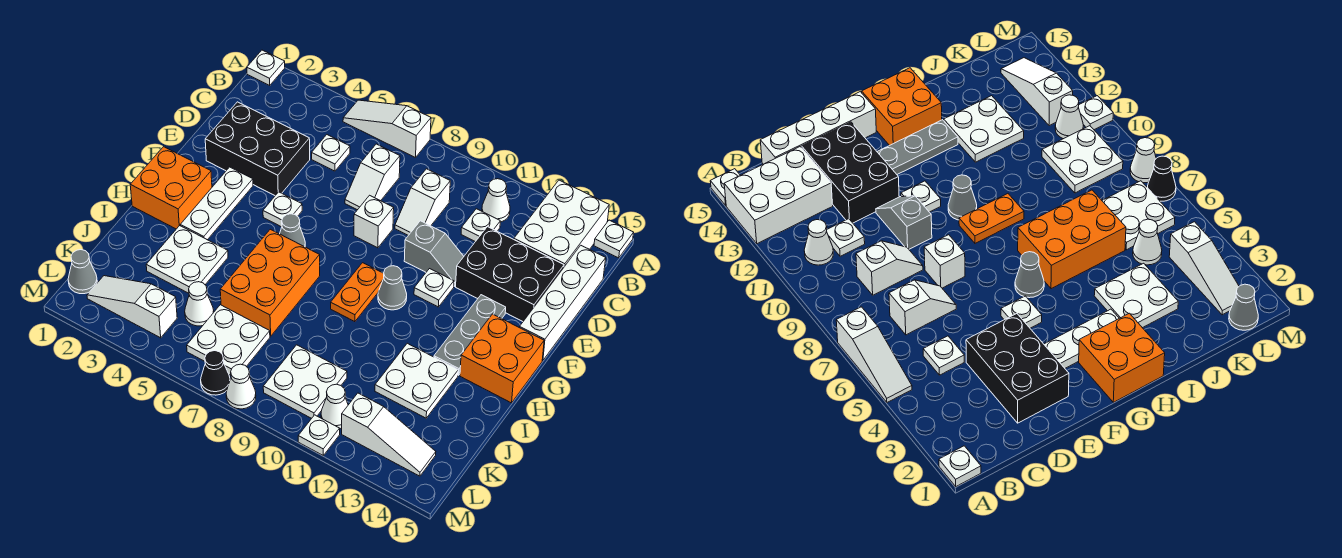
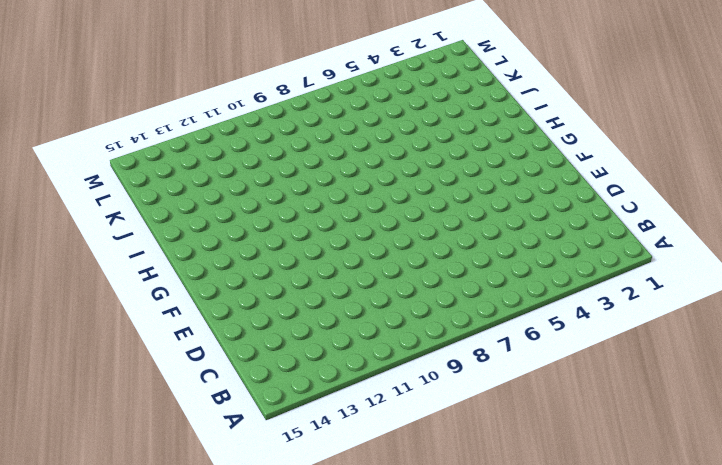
none -> white plate A1 level 1
none -> white slope A5:A7 level 1 top 7
none -> white brick A13:C14 level 1
none -> white plate A15 level 1

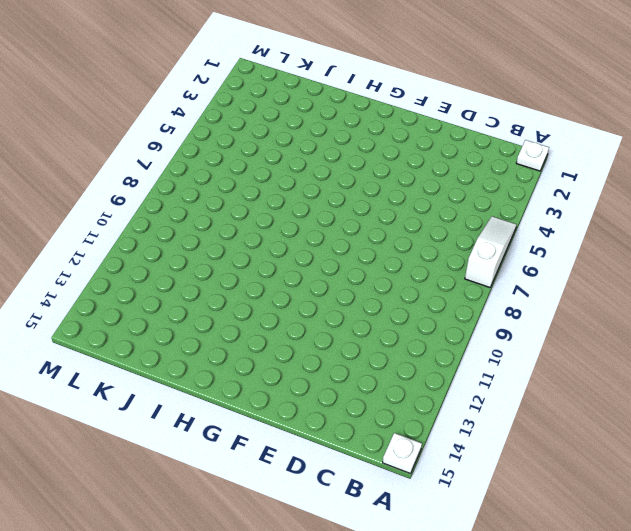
none -> white brick A13:C14 level 1
none -> white cone B11 level 1
none -> white plate C5 level 1
none -> white slope C7:D7 level 1 top C

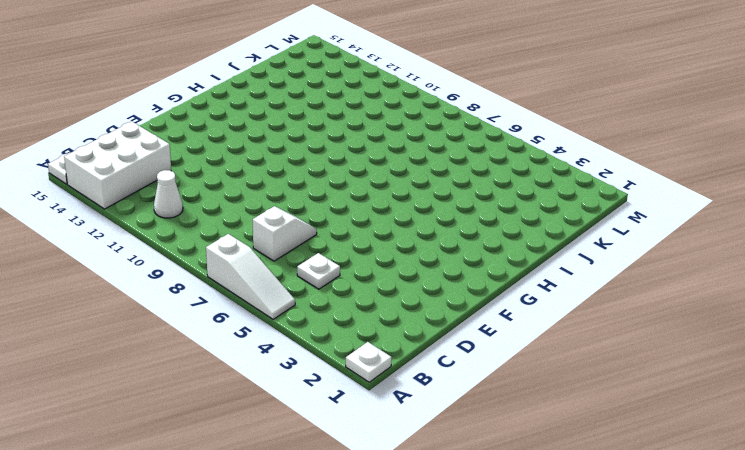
none -> white slope C9:D9 level 1 top C
none -> white plate C11 level 1
none -> white brick C15:F15 level 1
none -> black brick D2:E4 level 1

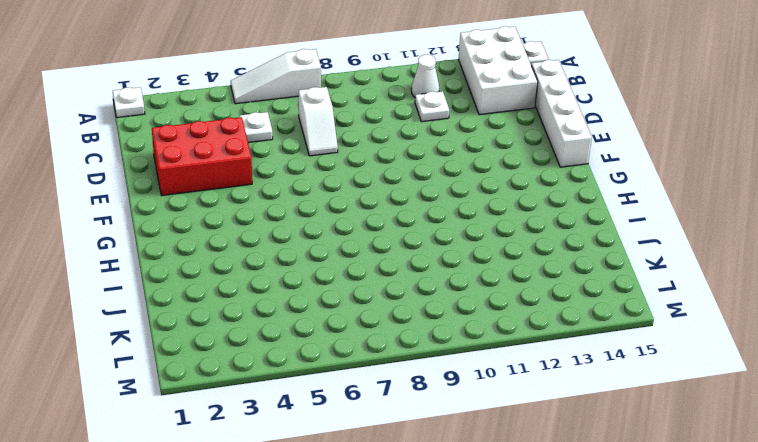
red brick D2:E4 level 1 -> black brick D2:E4 level 1
none -> white slope C9:D9 level 1 top C
none -> black brick D12:E14 level 1
none -> white brick E8 level 1
none -> grey slope E10:E11 level 1 top 10

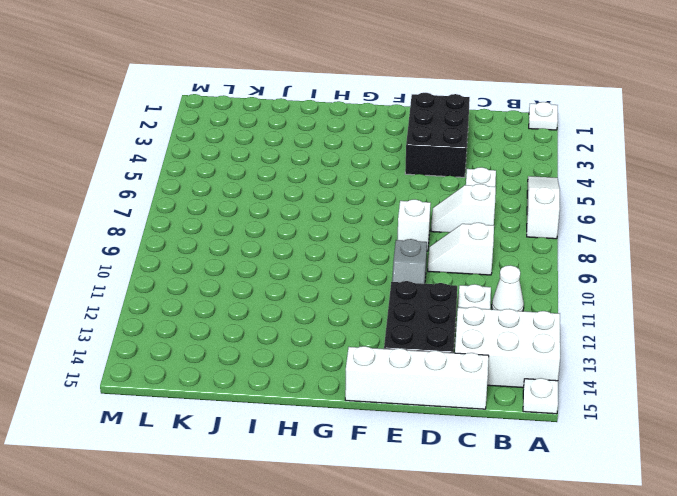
none -> white plate F3:H3 level 1
none -> white plate F5 level 1
none -> white plate F11 level 1
none -> grey plate F13:H13 level 1

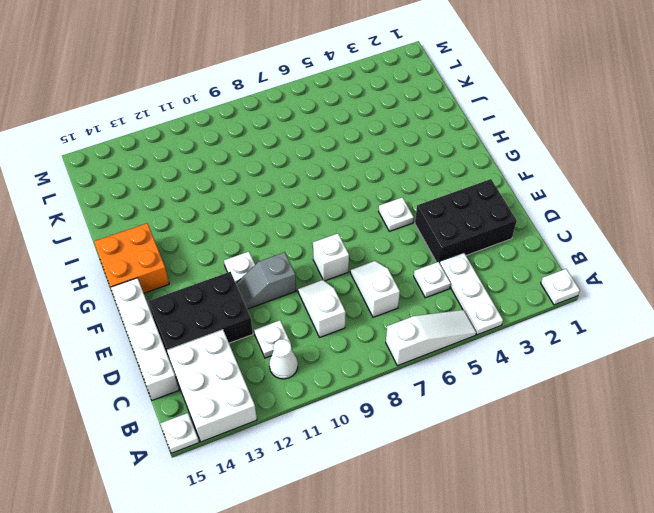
white plate A4:C4 level 1 -> white plate F3:H3 level 1
none -> grey plate F13:H13 level 1
none -> orange brick G1:H2 level 1
none -> grey cone G6 level 1
none -> orange plate G9:H9 level 1

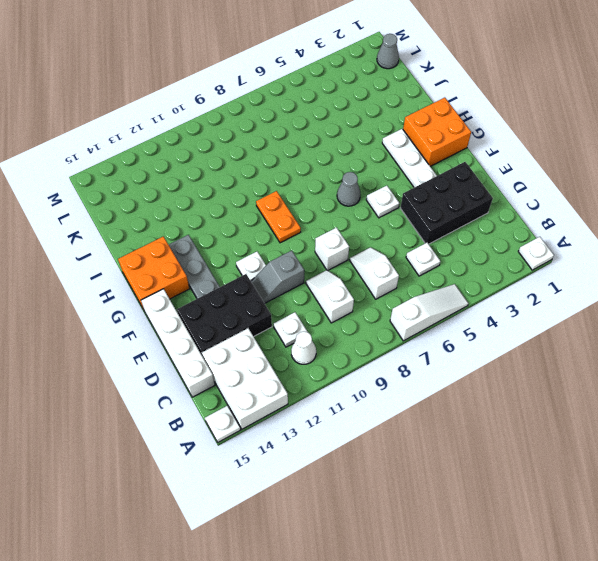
none -> grey cone G10 level 1
none -> orange brick H6:J7 level 1
none -> white plate I3:J4 level 1
none -> white plate I12:J13 level 1

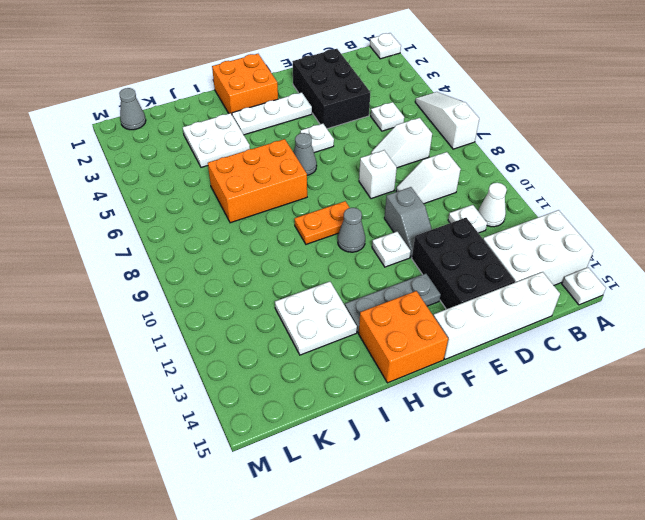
none -> white cone K5 level 1
none -> white plate K6:L7 level 1
none -> white plate K9:L10 level 1
none -> white slope L2:L4 level 1 top 4

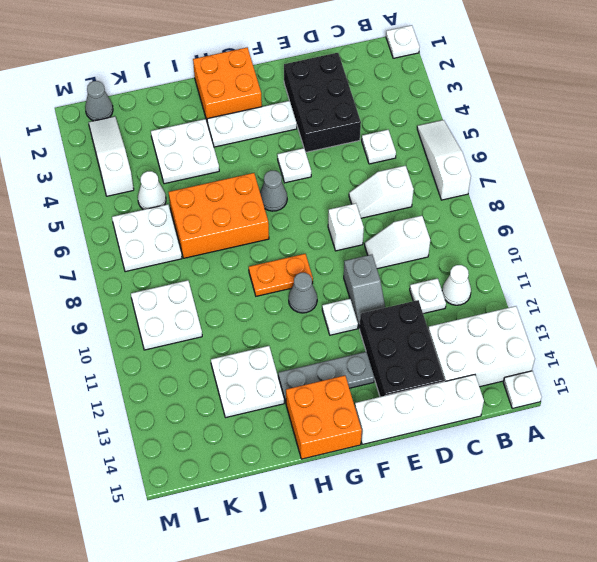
none -> white cone L11 level 1
none -> white slope L12:L14 level 1 top 12
none -> black cone M7 level 1
none -> white cone M8 level 1

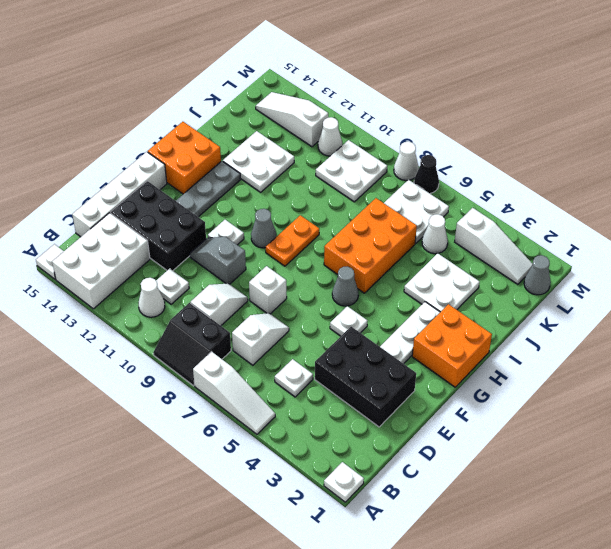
black slope A8:B9 level 1 top B -> none
none -> white plate M11 level 1

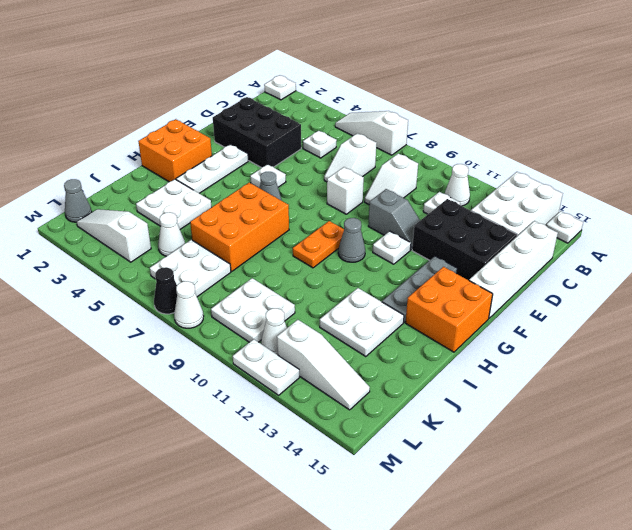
white plate M11:M12 level 1 -> white plate M11 level 1

